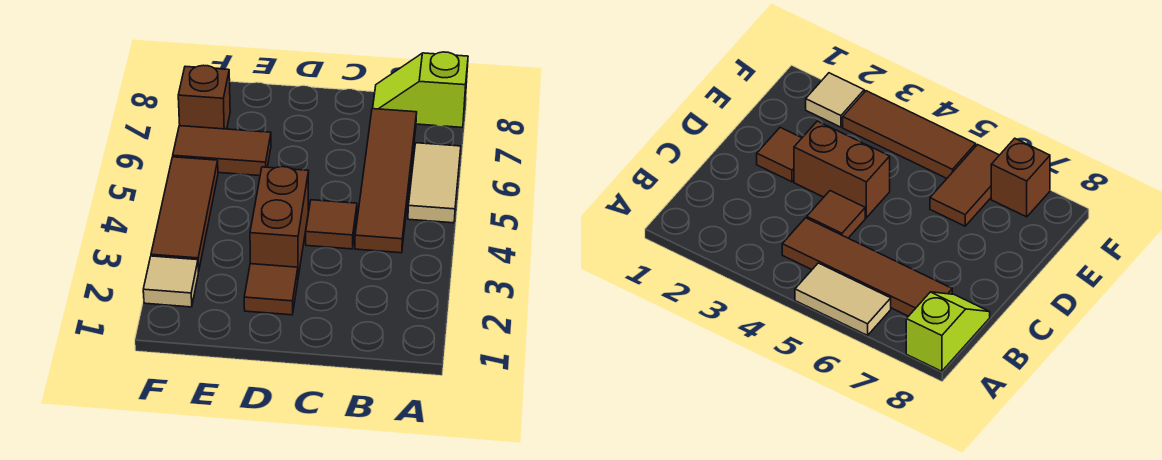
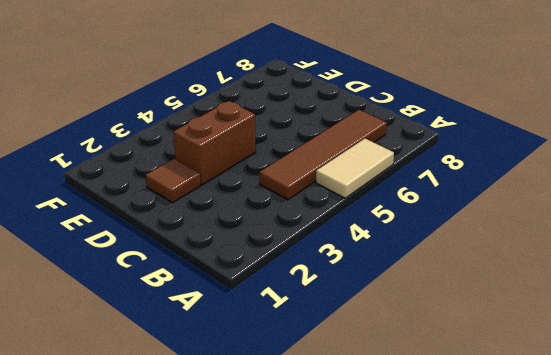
none -> lime slope A8:B8 level 1 top A
none -> brown tile C4 level 1

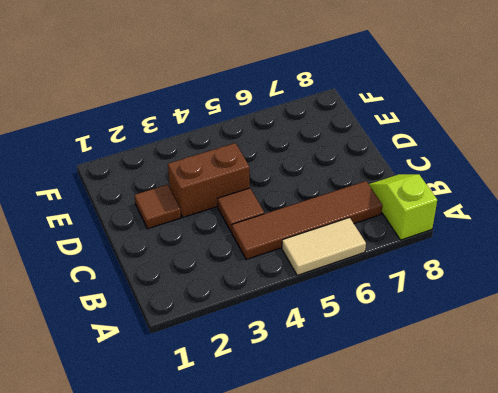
none -> brown tile E6:F6 level 1
none -> tan tile F2 level 1

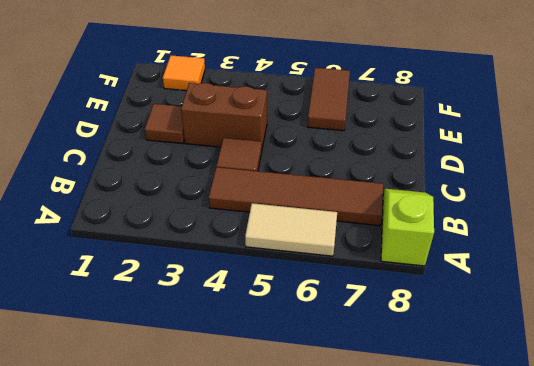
orange tile F2 level 1 -> tan tile F2 level 1
none -> brown tile F3:F5 level 1
none -> brown brick F7 level 1

